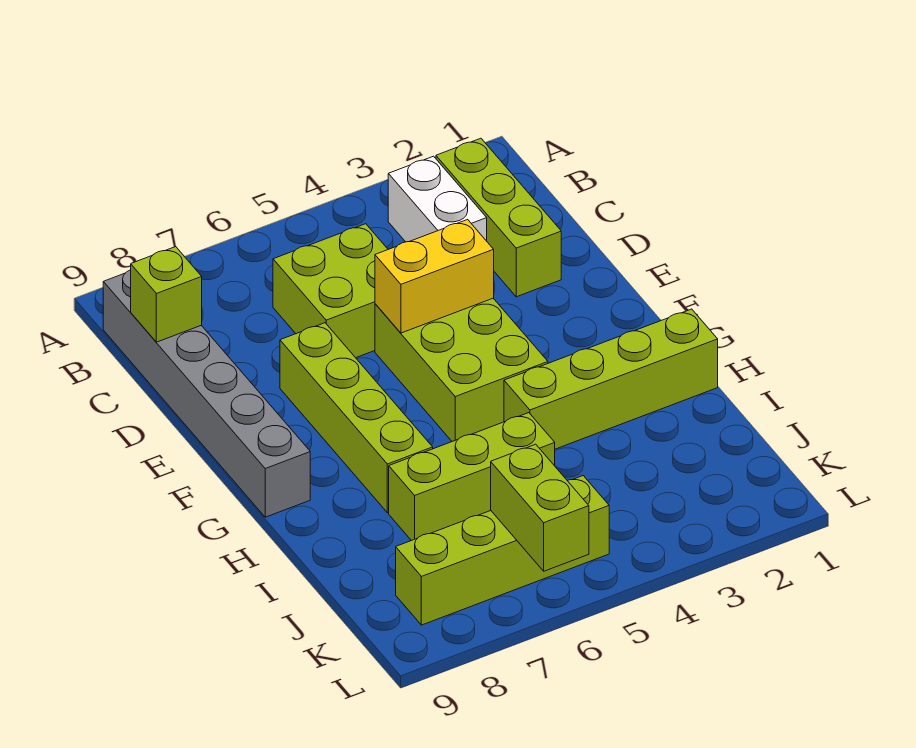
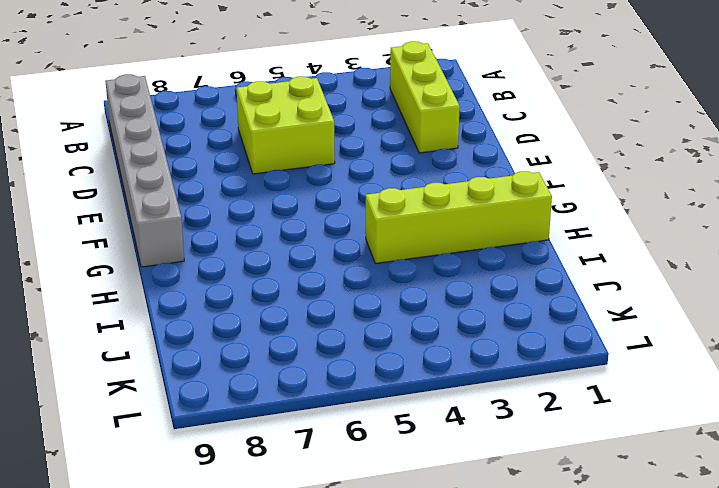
none -> white brick B3:C3 level 1
none -> lime brick E4:G5 level 1
none -> lime brick E7:H7 level 1

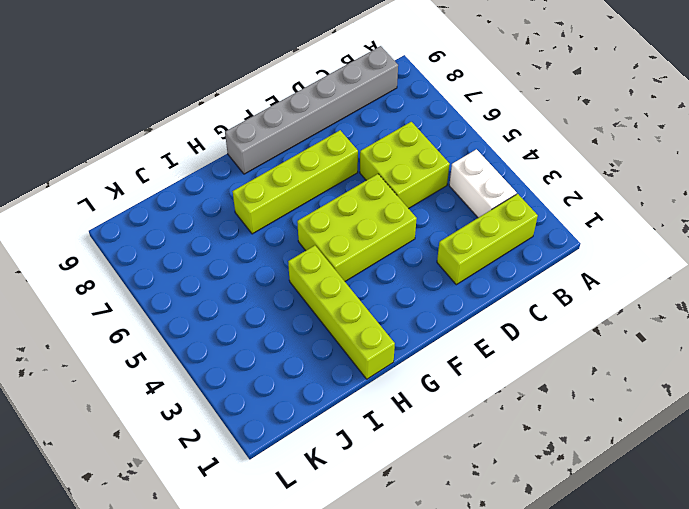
white brick B3:B4 level 1 -> white brick B3:C3 level 1
none -> lime brick I5:I7 level 1
none -> lime brick K5:K8 level 1
none -> lime brick C9 level 2

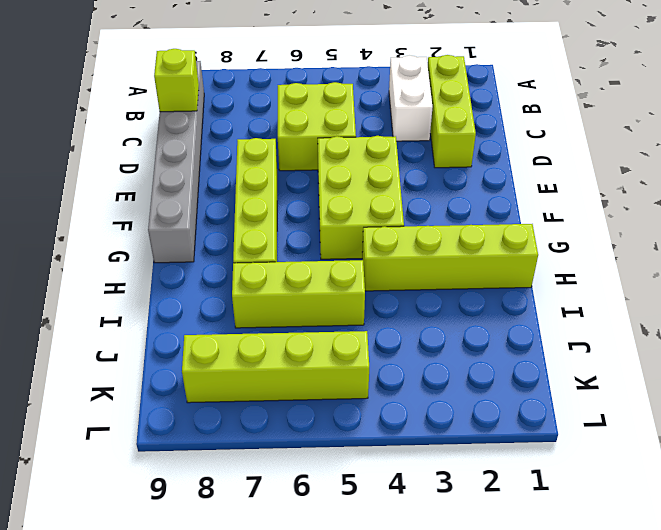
none -> yellow brick E4:E5 level 2
none -> lime brick K6:L6 level 2

